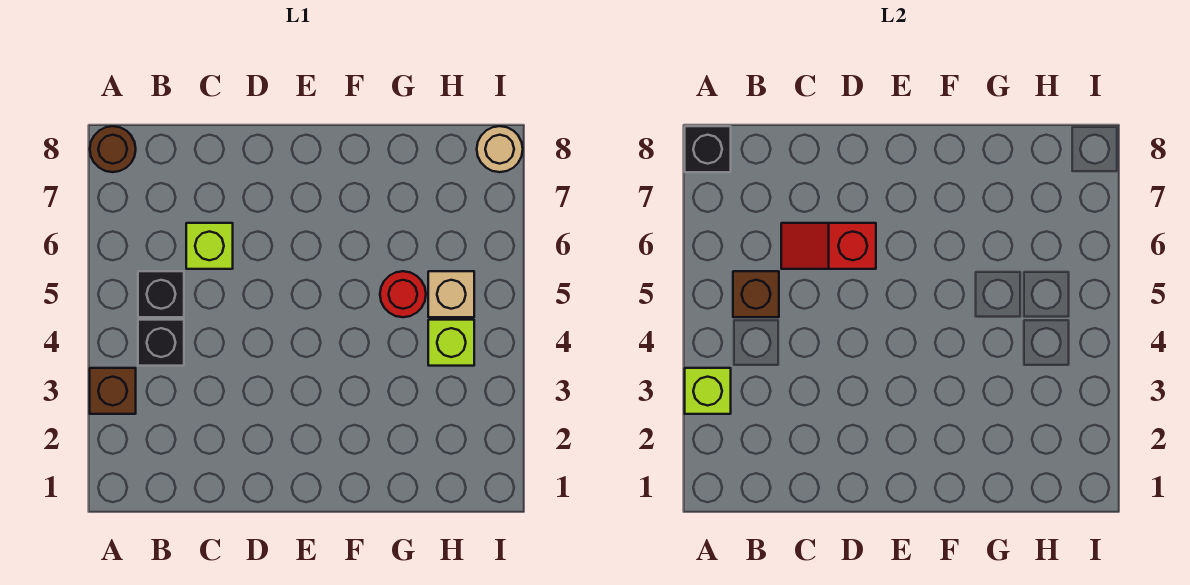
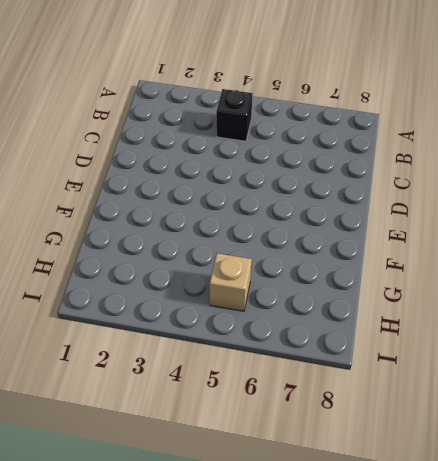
none -> brown brick A3 level 1
none -> brown round brick A8 level 1
none -> black brick B5 level 1

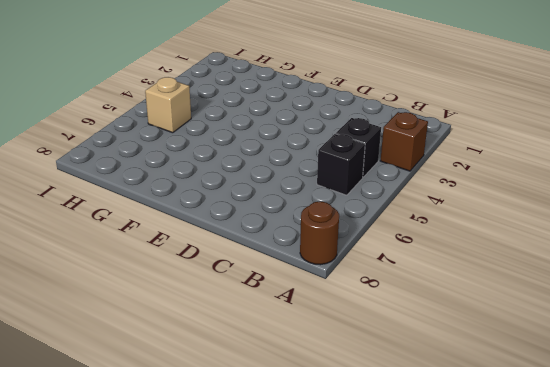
none -> lime brick C6 level 1
none -> red round brick G5 level 1
none -> lime brick H4 level 1

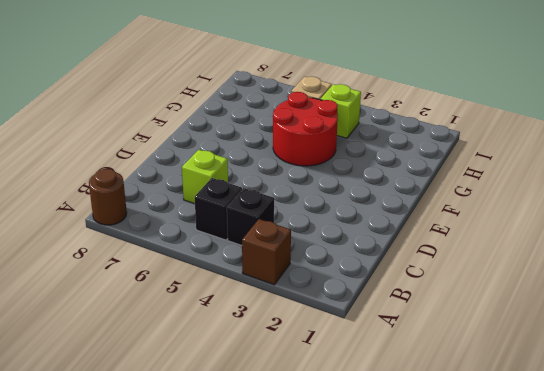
red round brick F4:G5 level 1 -> red round brick G5 level 1
none -> tan round brick I8 level 1
none -> lime brick A3 level 2
none -> black brick A8 level 2

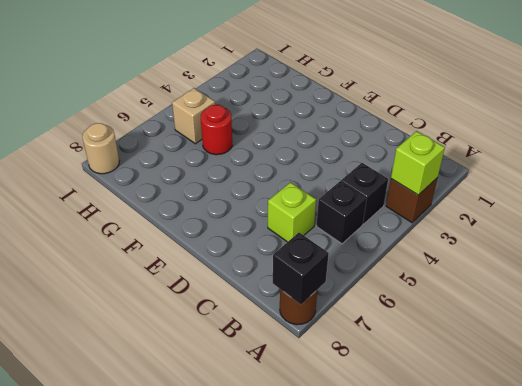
none -> lime brick H4 level 1
none -> brown brick B5 level 2
none -> red slope C6:D6 level 2 top D

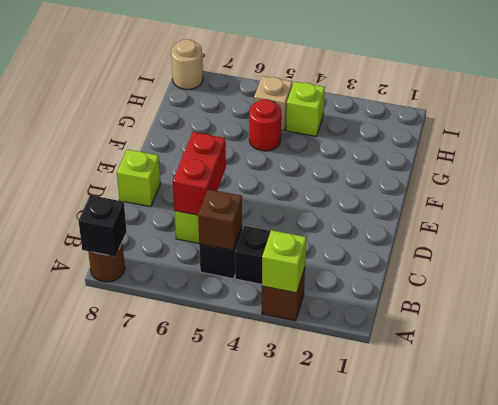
red brick C6:D6 level 2 -> red slope C6:D6 level 2 top D
lime brick D8 level 1 -> none

